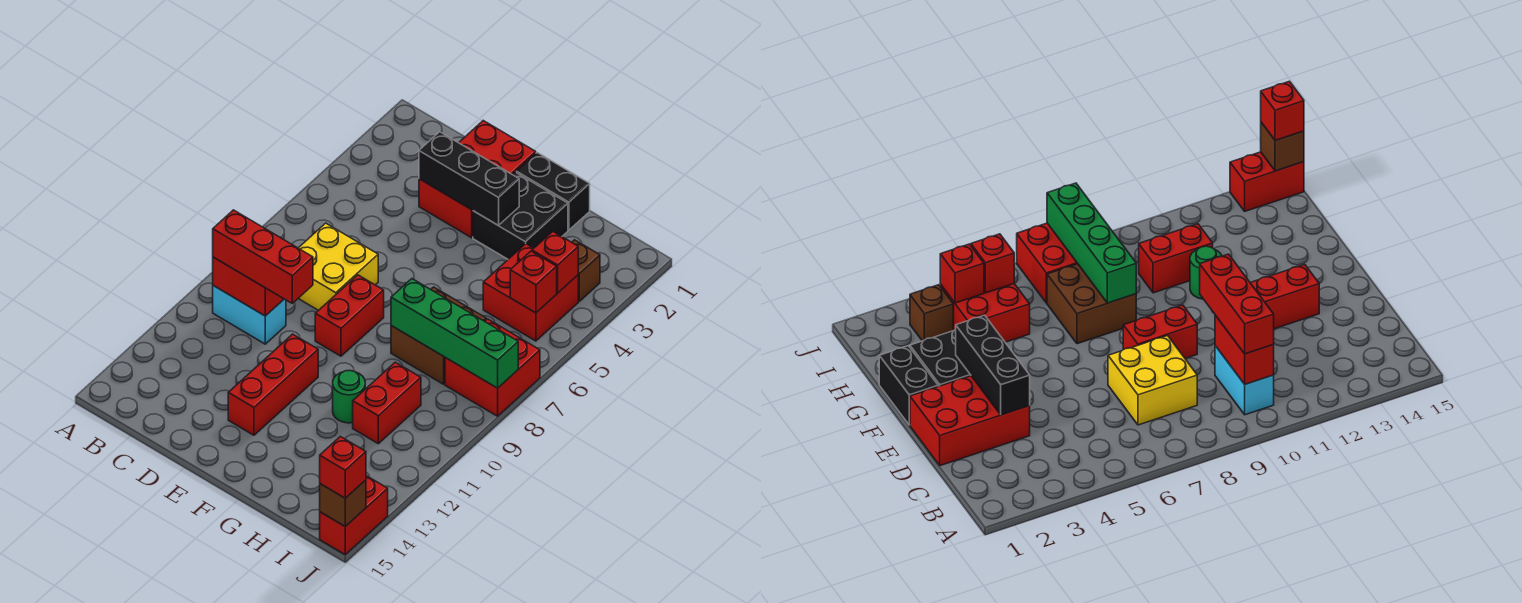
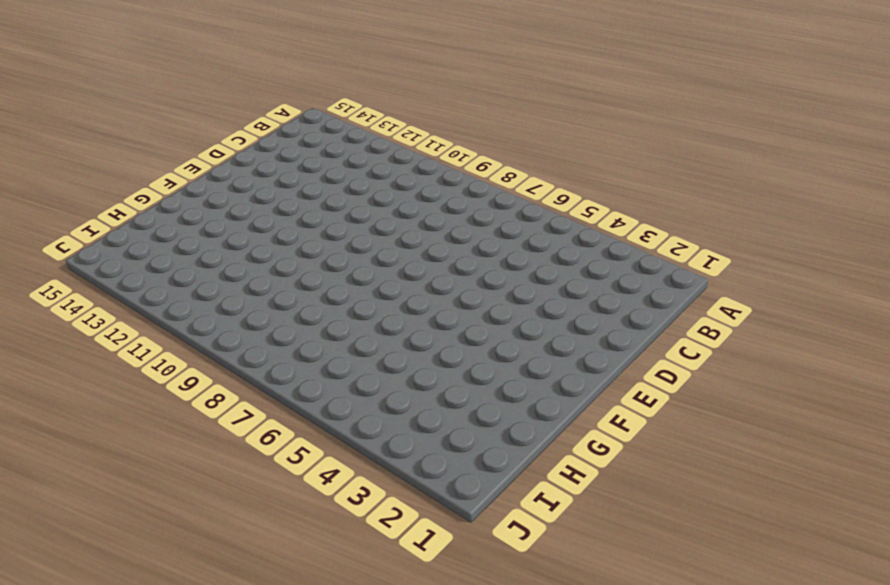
none -> cyan brick B10:C10 level 1
none -> yellow brick C7:D8 level 1
none -> red brick D1:E3 level 1

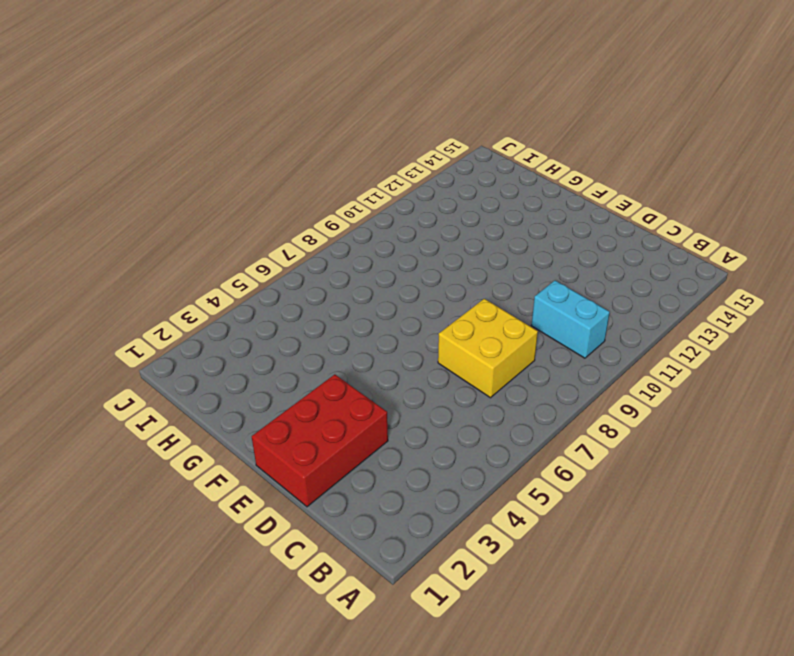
none -> red brick E8:E9 level 1
none -> red brick E11:E13 level 1
none -> black brick F1:G1 level 1

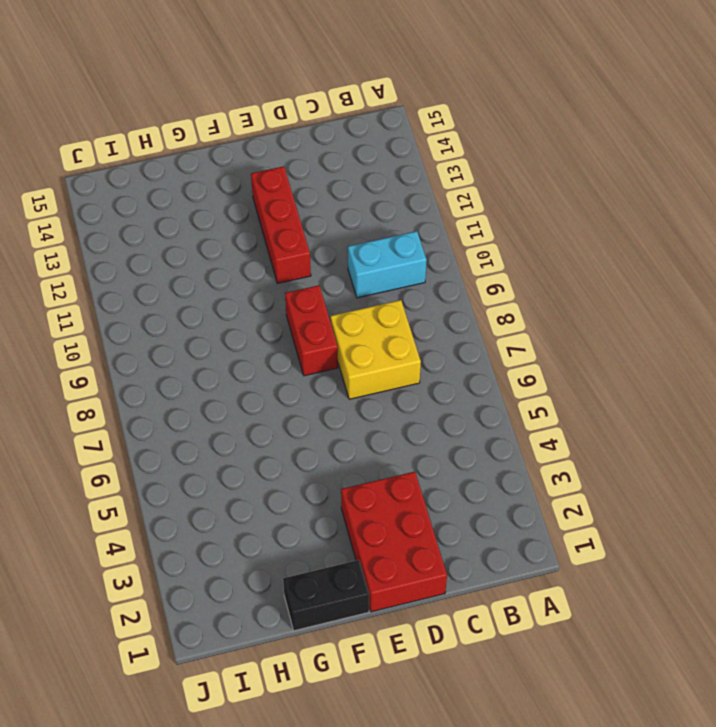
none -> black brick F2:G3 level 1
none -> brown brick G7:H8 level 1
none -> green round brick G11 level 1

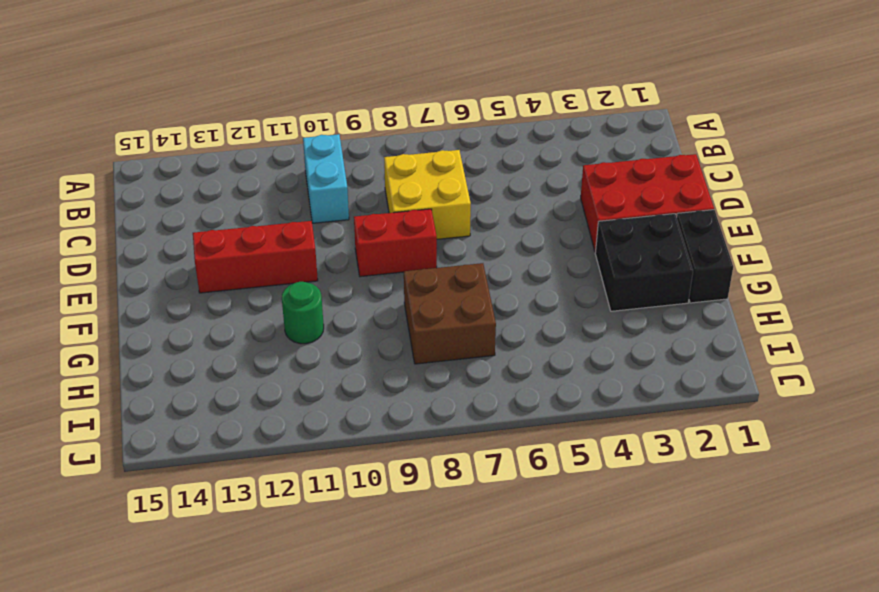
none -> red brick H4:I5 level 1
none -> red brick H10:H11 level 1
none -> brown brick I3 level 1

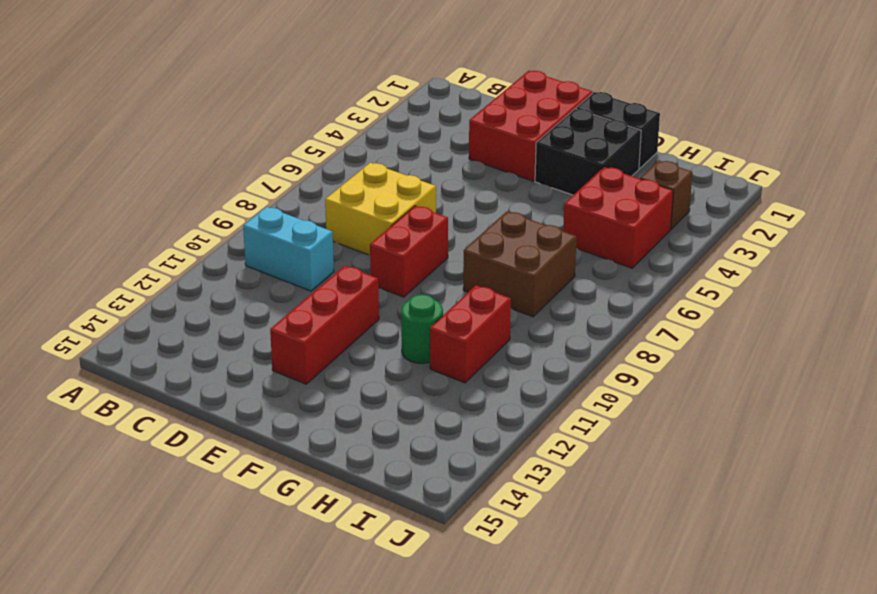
none -> red brick I7:J8 level 1
none -> red brick J14:J15 level 1
none -> red brick B10:C10 level 2

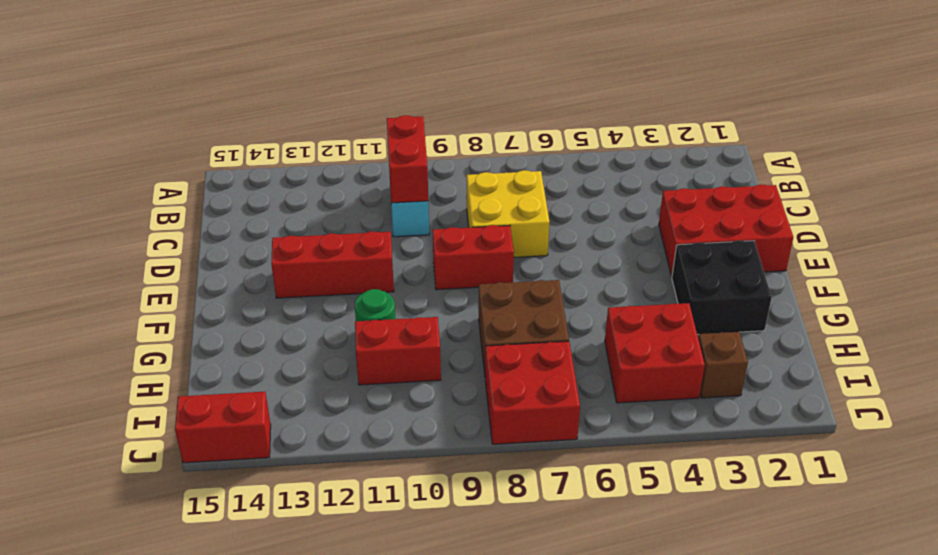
none -> black brick F1:G1 level 1
none -> black brick D3:F3 level 2
none -> green brick G8:J8 level 2

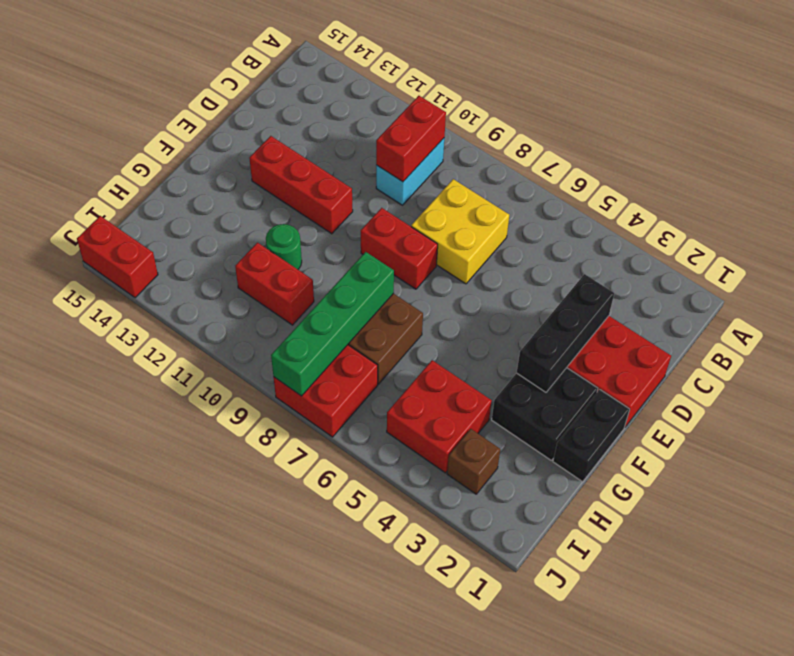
none -> red brick I4 level 2
none -> red brick I5 level 2
none -> brown brick J15 level 2

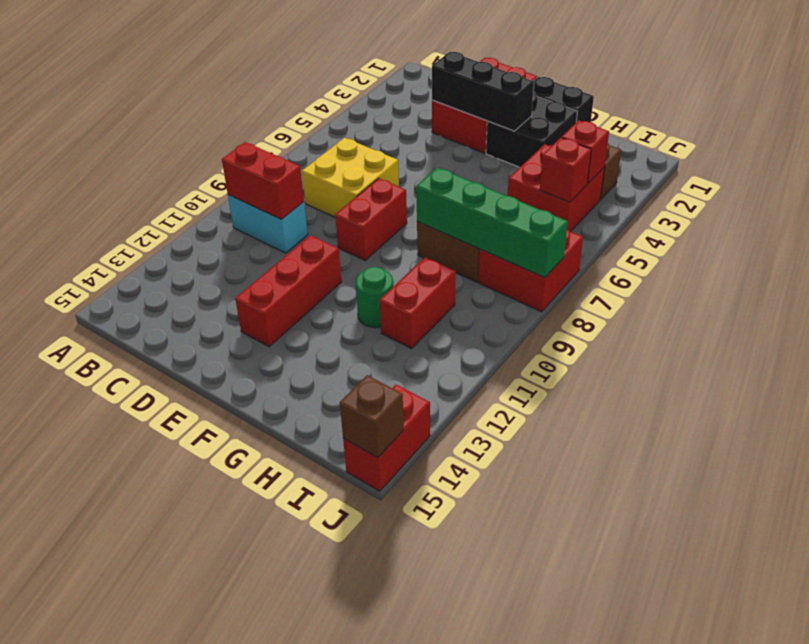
none -> red brick B10:D10 level 3
none -> red brick J15 level 3

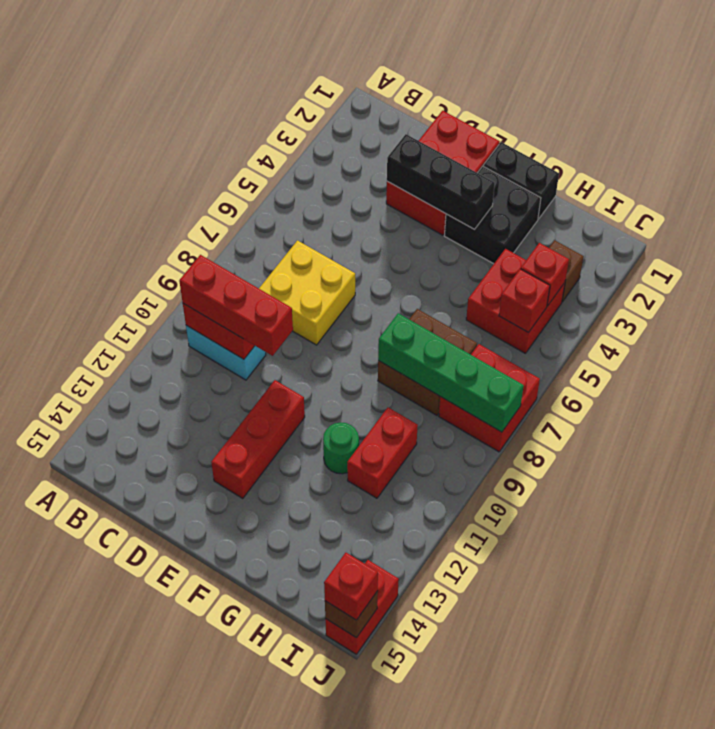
none -> red brick E8:E9 level 1

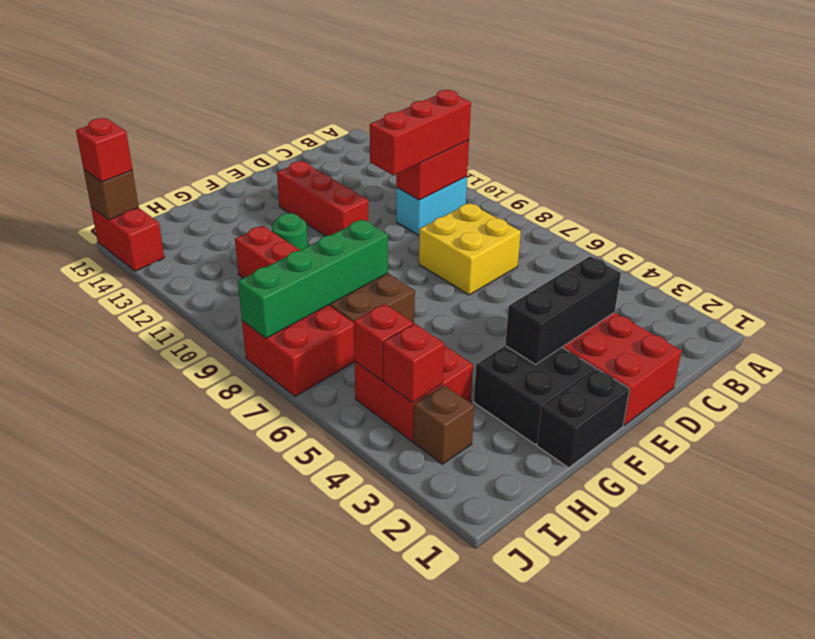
none -> red brick E8:E9 level 1

